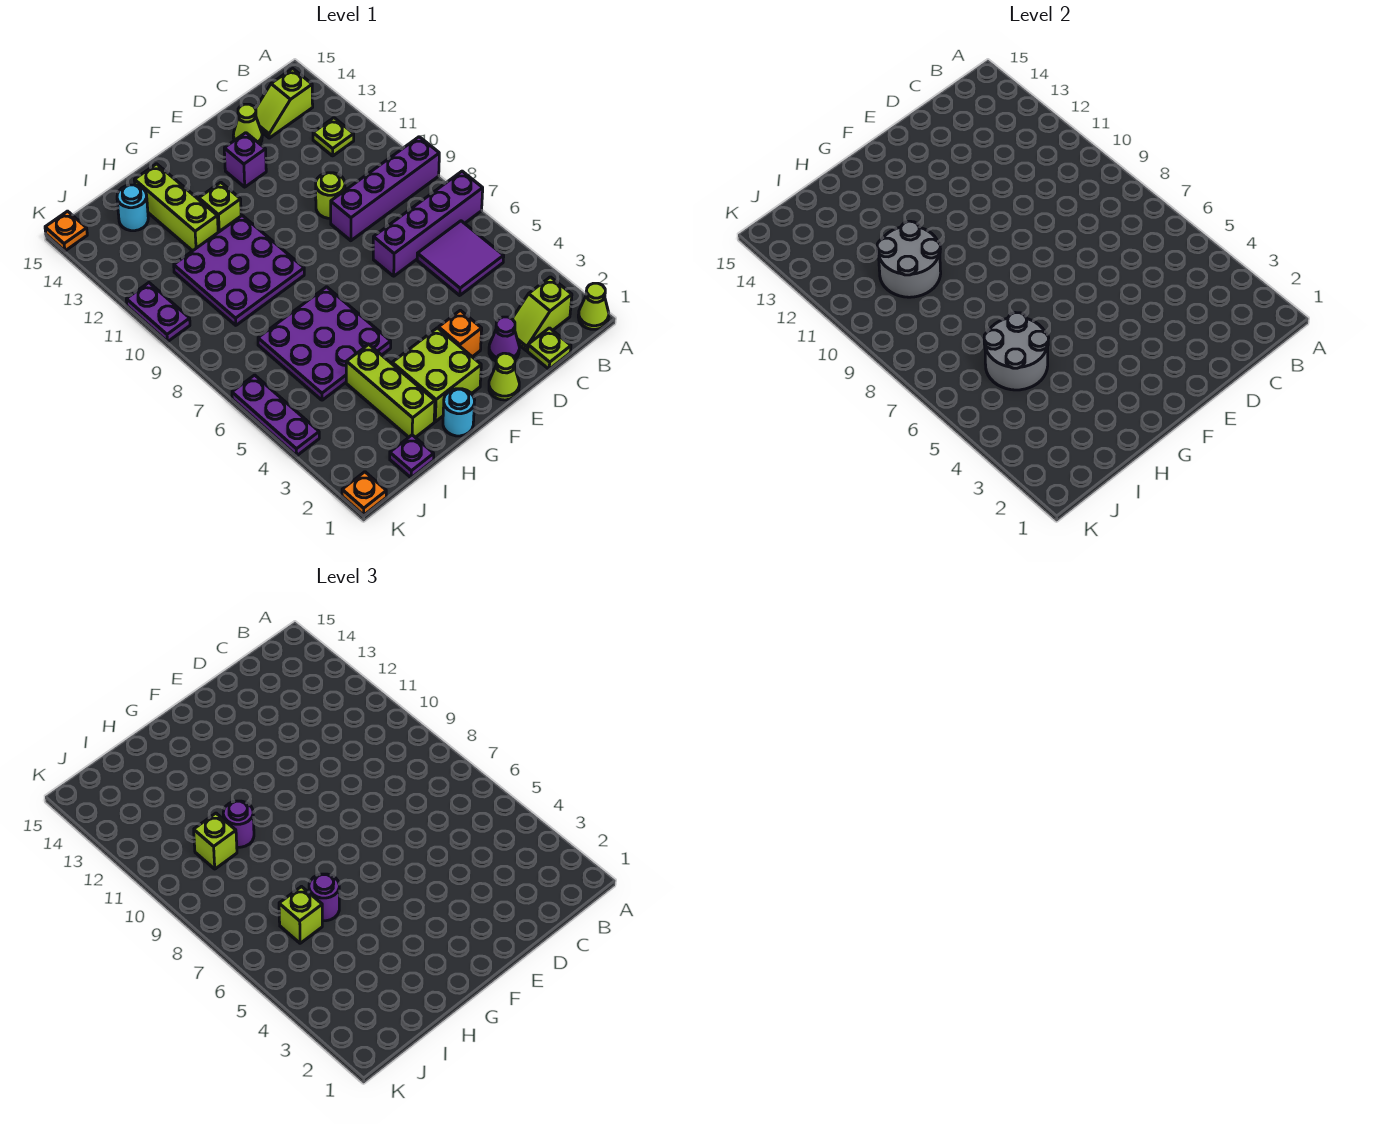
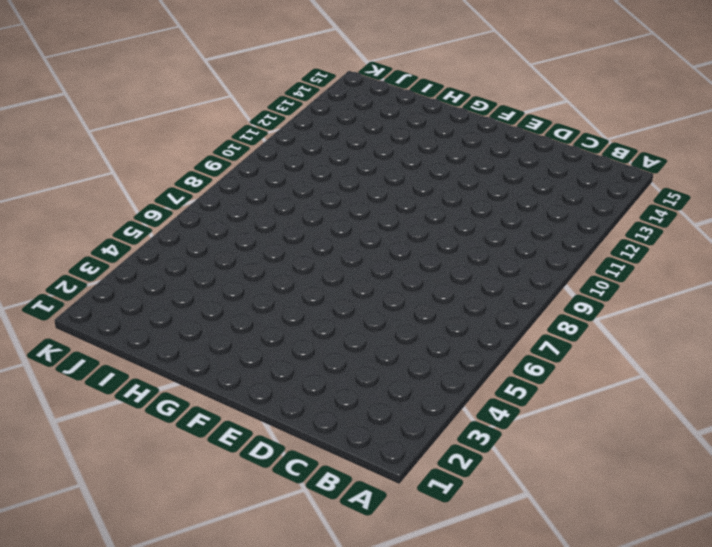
none -> lime cone A1 level 1
none -> purple brick A7:D7 level 1
none -> purple brick A9:D9 level 1
none -> lime slope B2:C2 level 1 top B

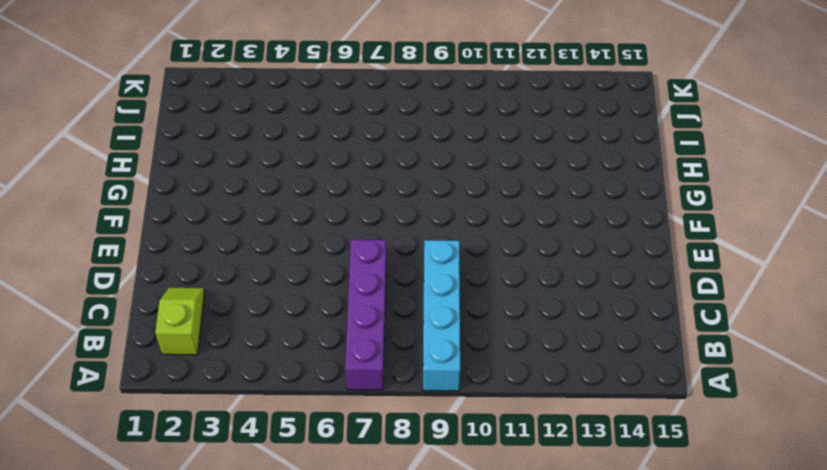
cyan brick A9:D9 level 1 -> purple brick A9:D9 level 1
none -> lime cone A1 level 1
none -> purple tile B5:C6 level 1
none -> lime plate B12 level 1
none -> lime slope B14:C14 level 1 top B

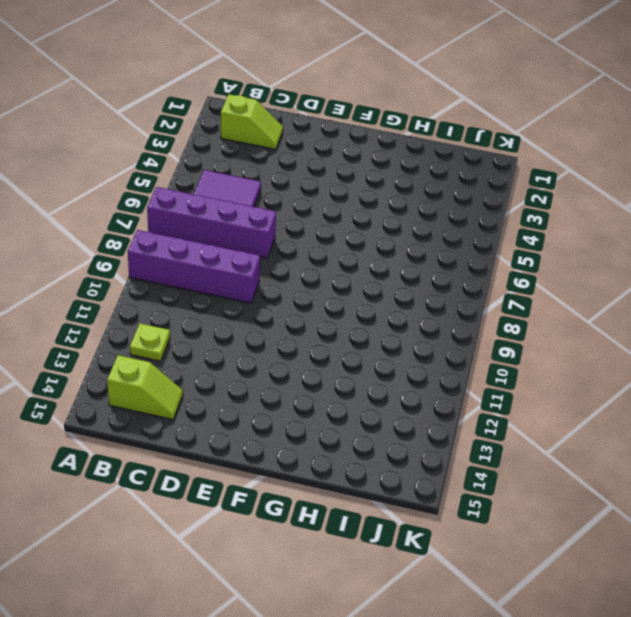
none -> lime cone A1 level 1
none -> lime plate C1 level 1
none -> purple cone D2 level 1
none -> lime round brick D10 level 1

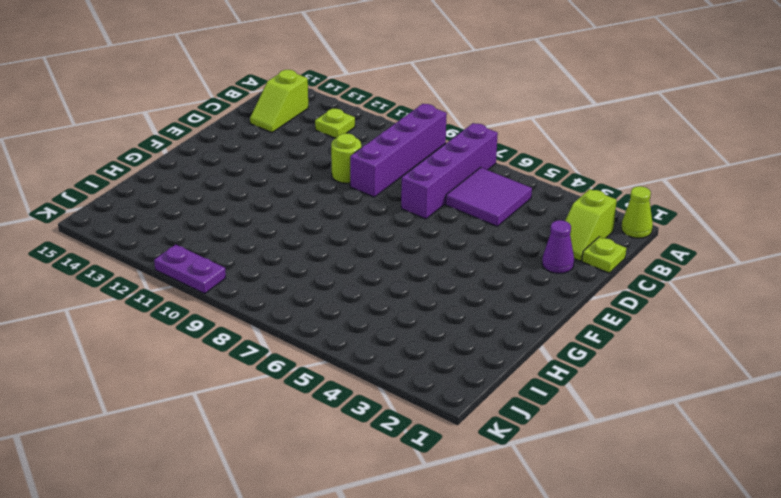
none -> lime cone D14 level 1
none -> lime cone E1 level 1
none -> orange brick E3 level 1
none -> purple brick E13 level 1

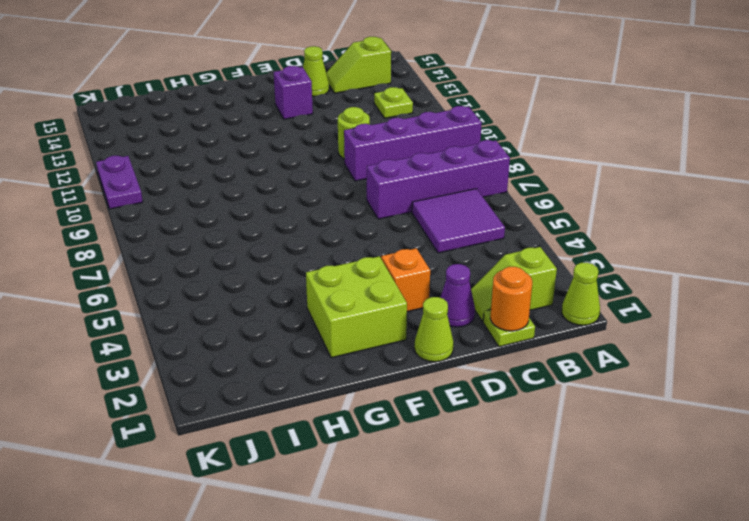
orange round brick C1 level 2 -> none
none -> cyan round brick G1 level 1
none -> purple plate G5:I7 level 1
none -> purple plate G9:I11 level 1
none -> lime brick G12 level 1

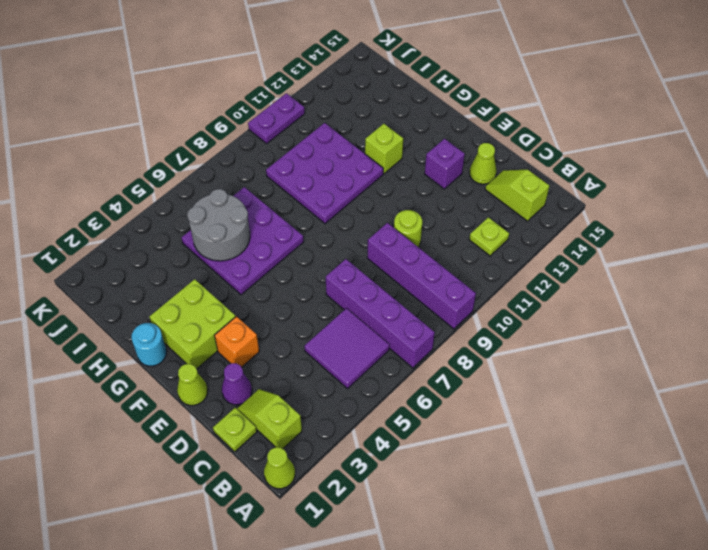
none -> lime brick H2:H4 level 1
none -> lime brick H12:H14 level 1
none -> purple plate I1 level 1
none -> cyan round brick I14 level 1

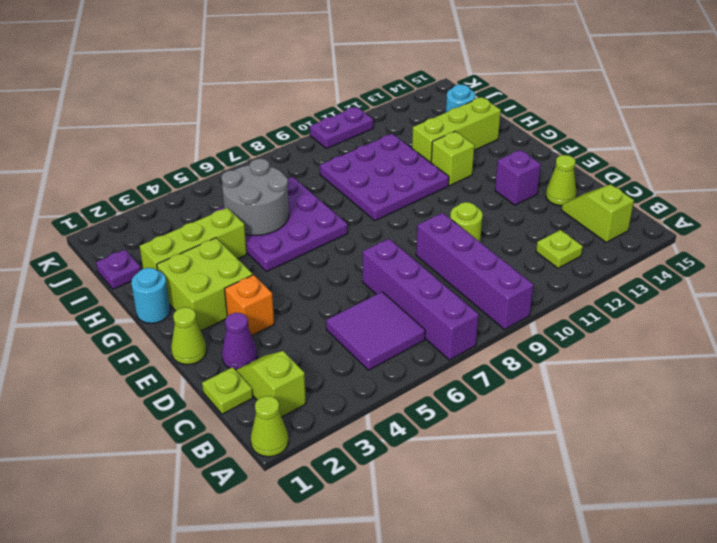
none -> orange plate K1 level 1
none -> purple plate K4:K6 level 1
none -> orange plate K15 level 1
none -> grey round brick H10:I11 level 2

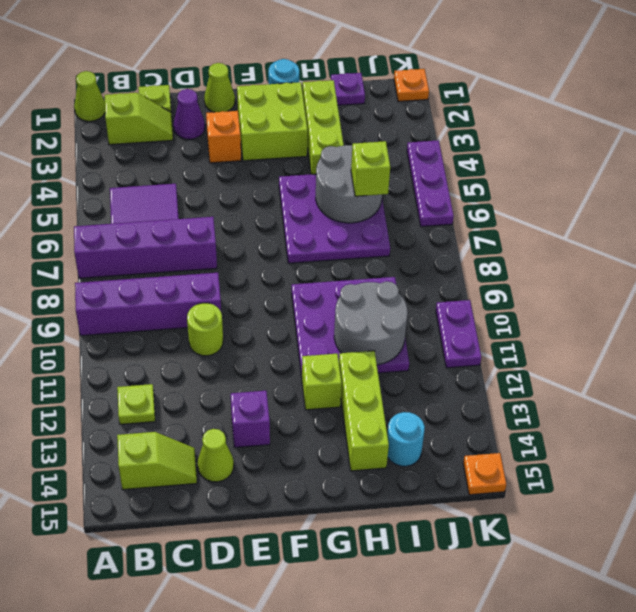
none -> purple round brick H6 level 3
none -> purple round brick H10 level 3
none -> lime brick I10 level 3

